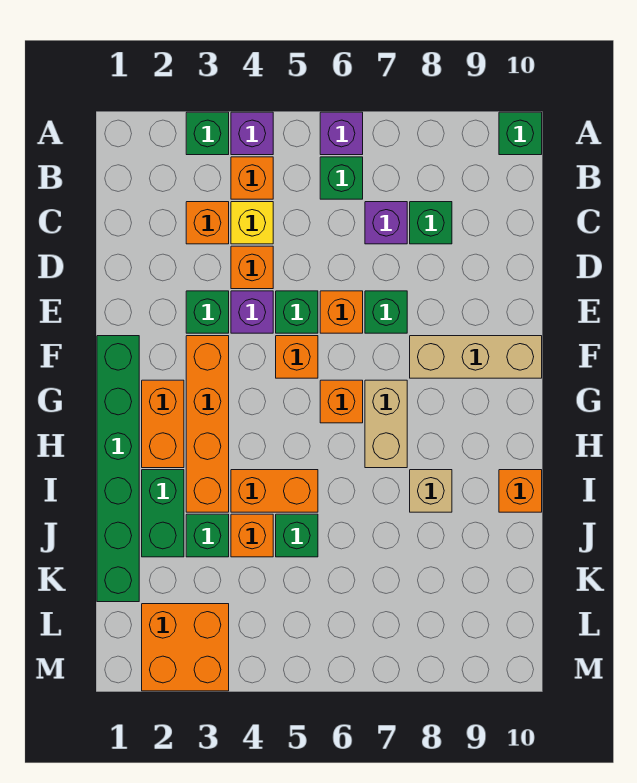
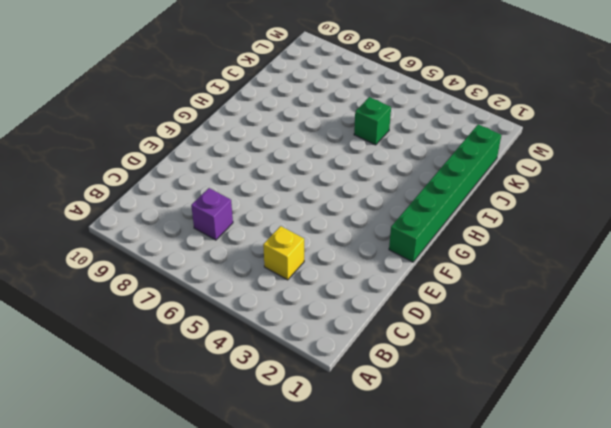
none -> green brick A3 level 1
none -> purple brick A4 level 1
none -> purple brick A6 level 1
none -> green brick A10 level 1

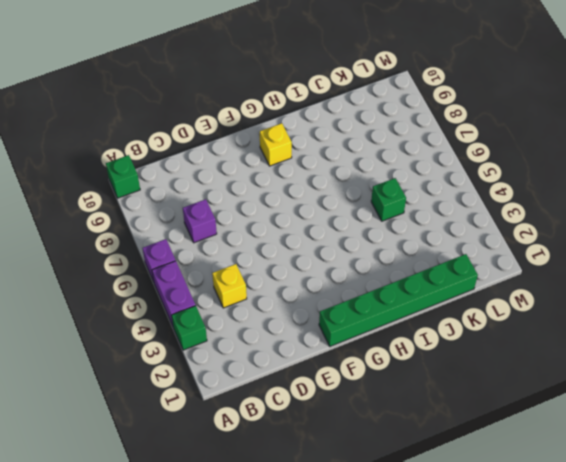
purple brick A4:A5 level 1 -> purple brick A4 level 1
yellow brick G9 level 1 -> none
none -> orange brick B4 level 1
none -> green brick B6 level 1
none -> orange brick C3 level 1
none -> green brick C8 level 1

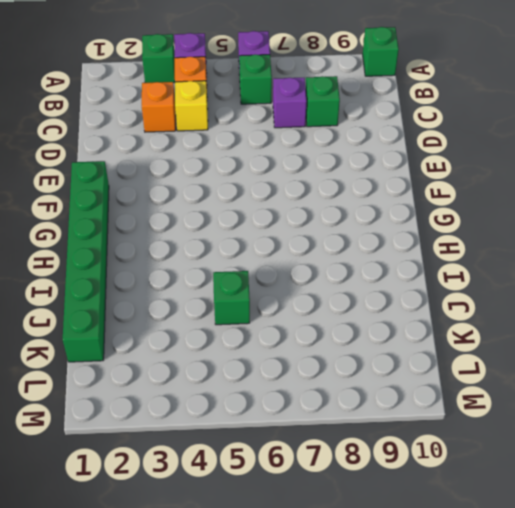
none -> orange brick D4 level 1
none -> green brick E3 level 1
none -> purple brick E4 level 1
none -> green brick E5 level 1

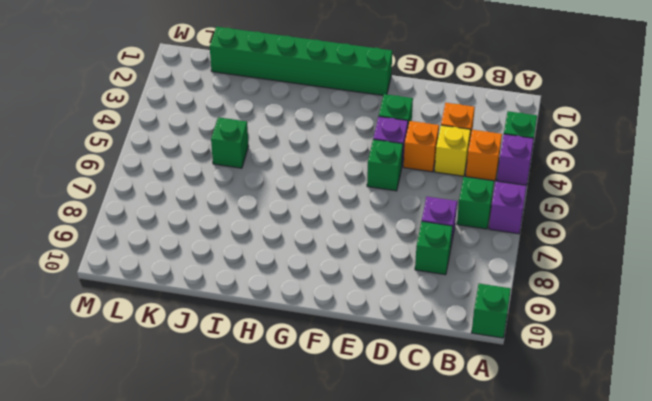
none -> orange brick E6 level 1
none -> green brick E7 level 1
none -> orange brick F3:I3 level 1
none -> orange brick F5 level 1

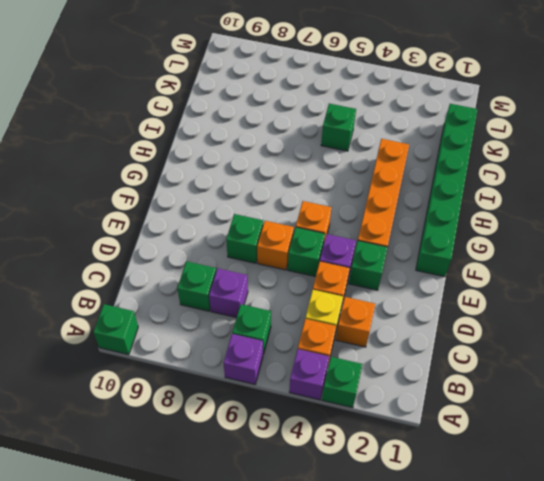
none -> tan brick F8:F10 level 1
none -> orange brick G2:H2 level 1
none -> orange brick G6 level 1
none -> tan brick G7:H7 level 1

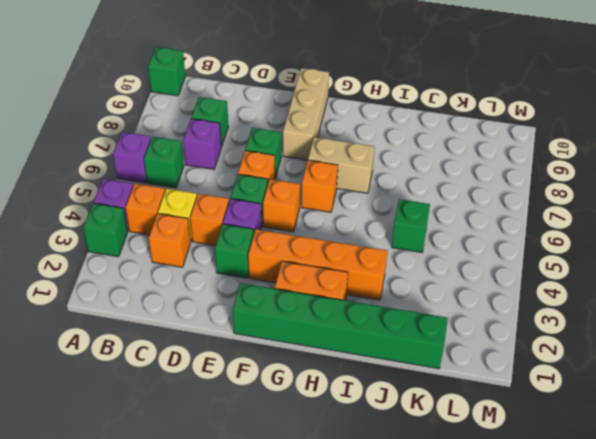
none -> green brick I2:J2 level 1
none -> orange brick I4:I5 level 1
none -> tan brick I8 level 1
none -> orange brick I10 level 1

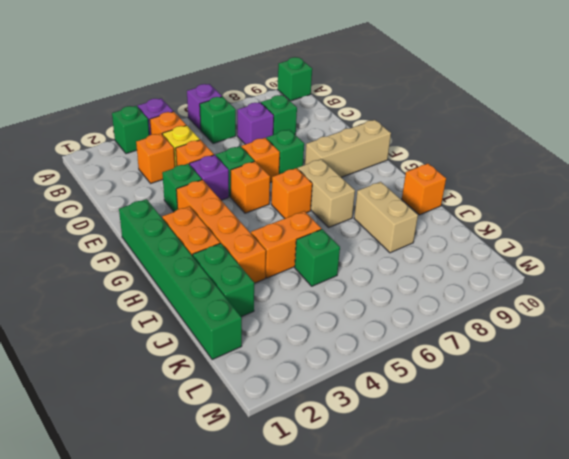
tan brick I8:J8 level 1 -> tan brick I8 level 1
none -> green brick J3 level 1
none -> orange brick J4 level 1
none -> orange brick L2:M3 level 1

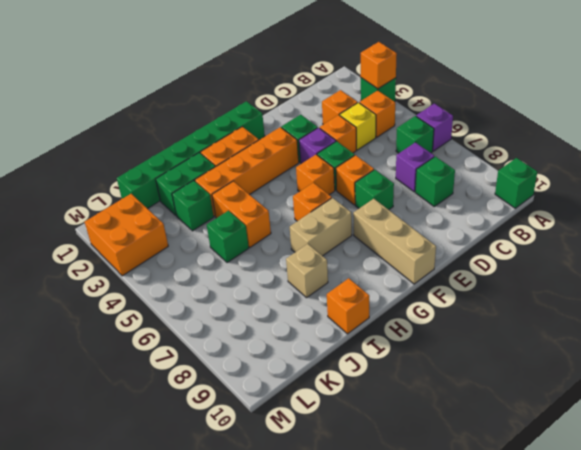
orange brick A3 level 2 -> orange brick J4 level 1
none -> purple brick A4 level 1

